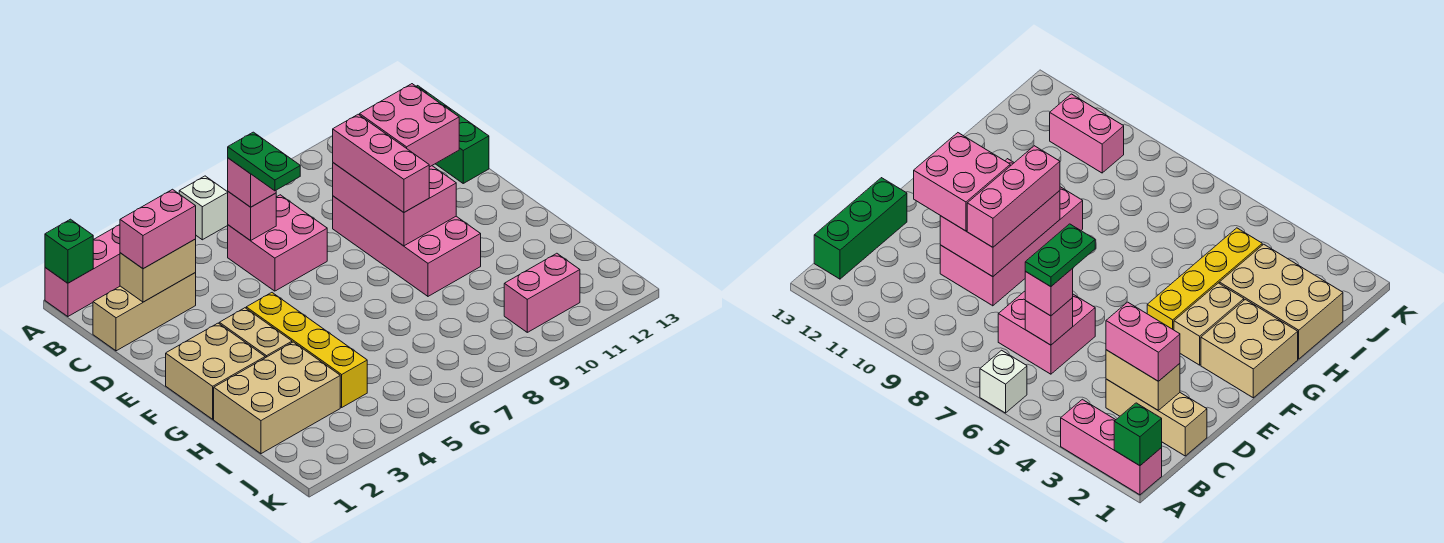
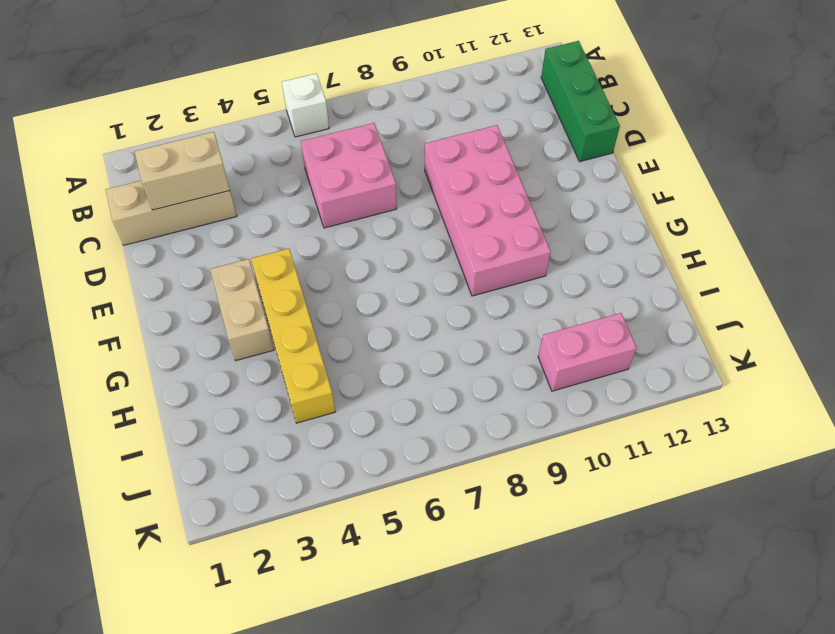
none -> pink brick A1:A3 level 1
none -> tan brick F1:G2 level 1
none -> tan brick H1:I3 level 1

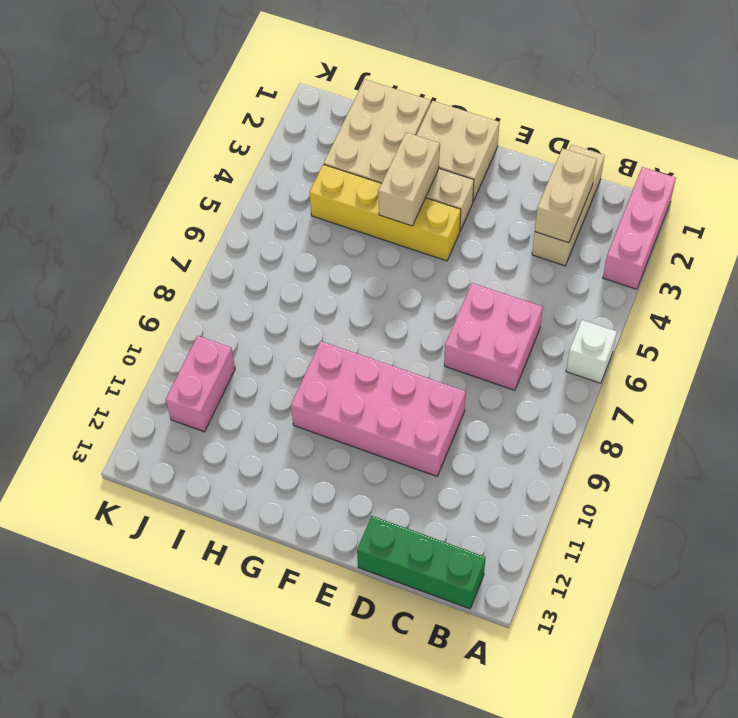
tan brick G3:G4 level 2 -> none
none -> green brick A1 level 2
none -> pink brick C6 level 2
none -> pink brick D9:F10 level 2

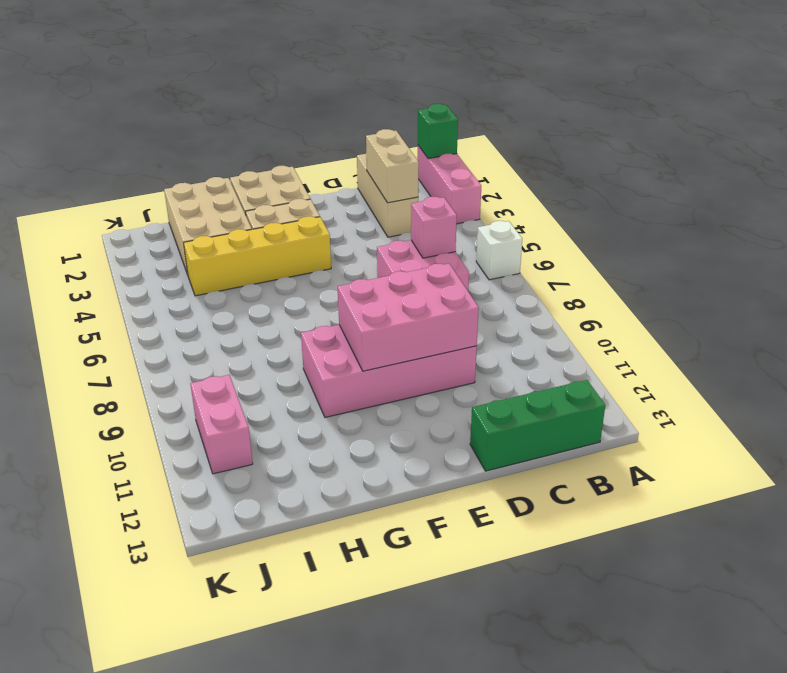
none -> pink brick C2:C3 level 3
none -> pink brick C6 level 3
none -> pink brick D9:F9 level 3

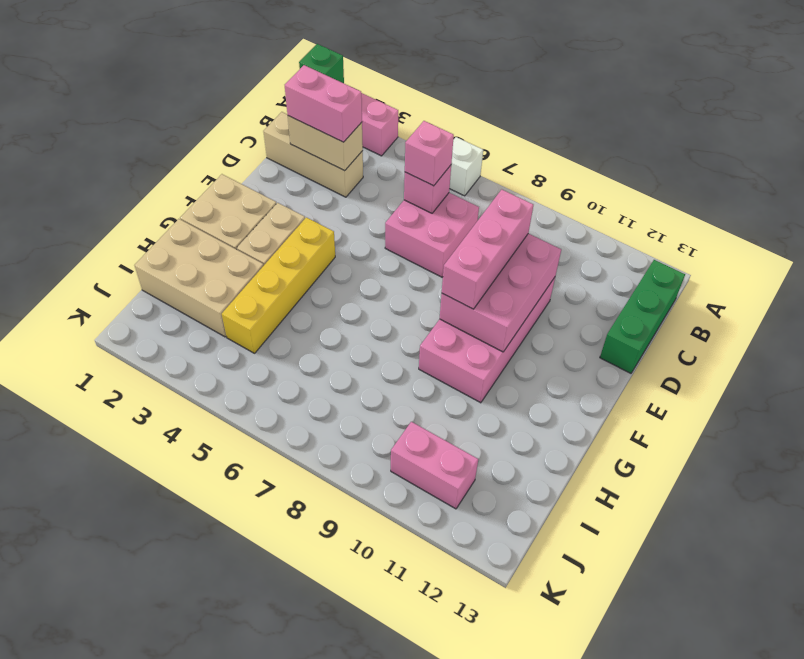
none -> pink brick D10:E11 level 3
none -> green plate C6:D6 level 4

